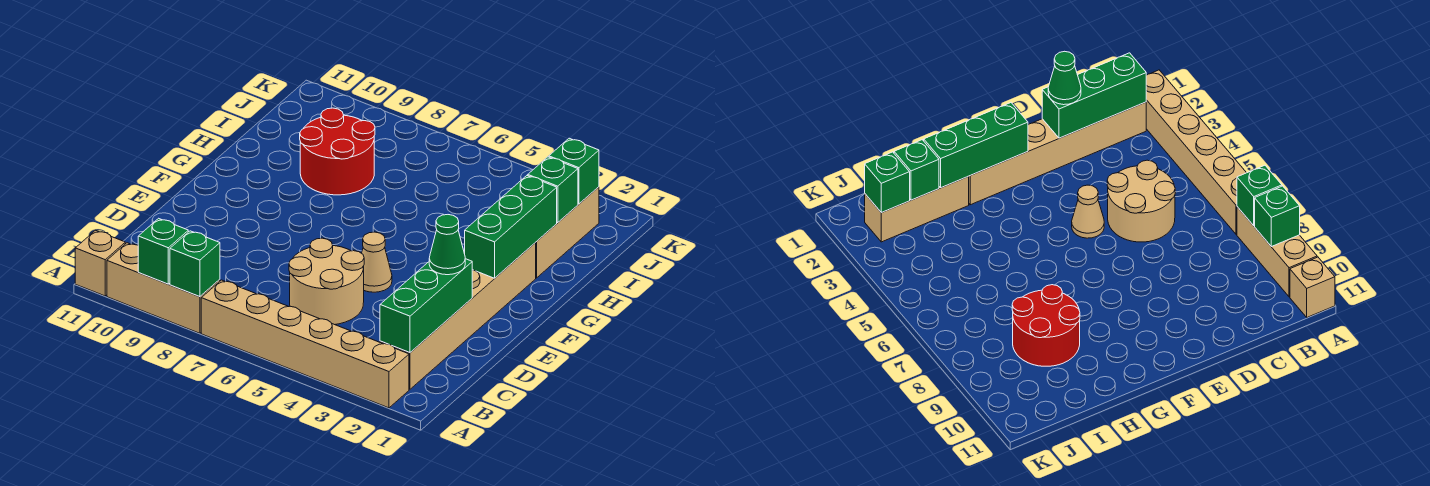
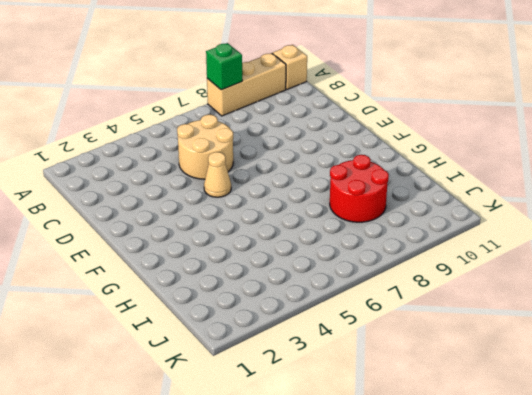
none -> tan brick A2:A7 level 1
none -> tan brick B2:G2 level 1
none -> tan brick H2:J2 level 1

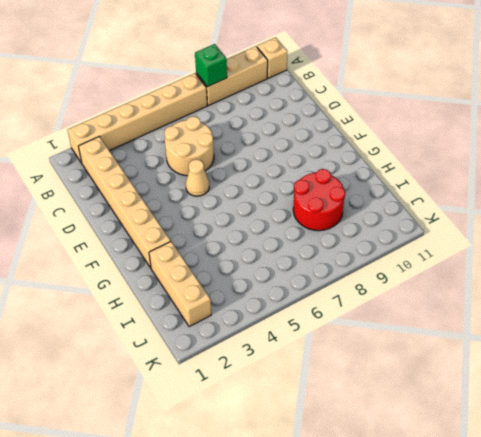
none -> green brick A9 level 2
none -> green brick B2:D2 level 2
none -> green brick F2:H2 level 2

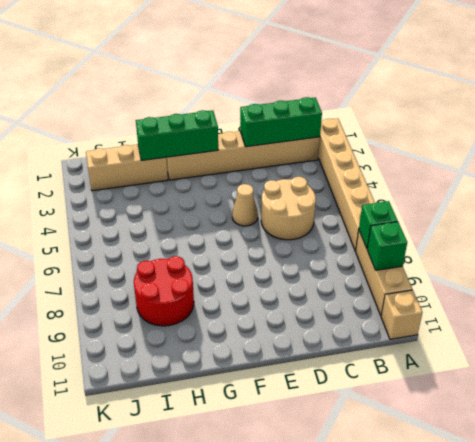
none -> green brick I2 level 2
none -> green brick J2 level 2
none -> green cone D2 level 3

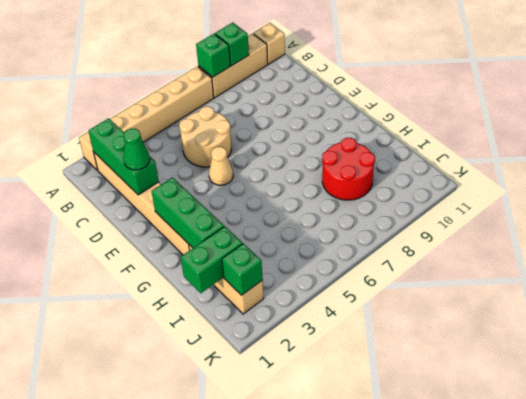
green brick I1:I2 level 2 -> green brick I2 level 2

